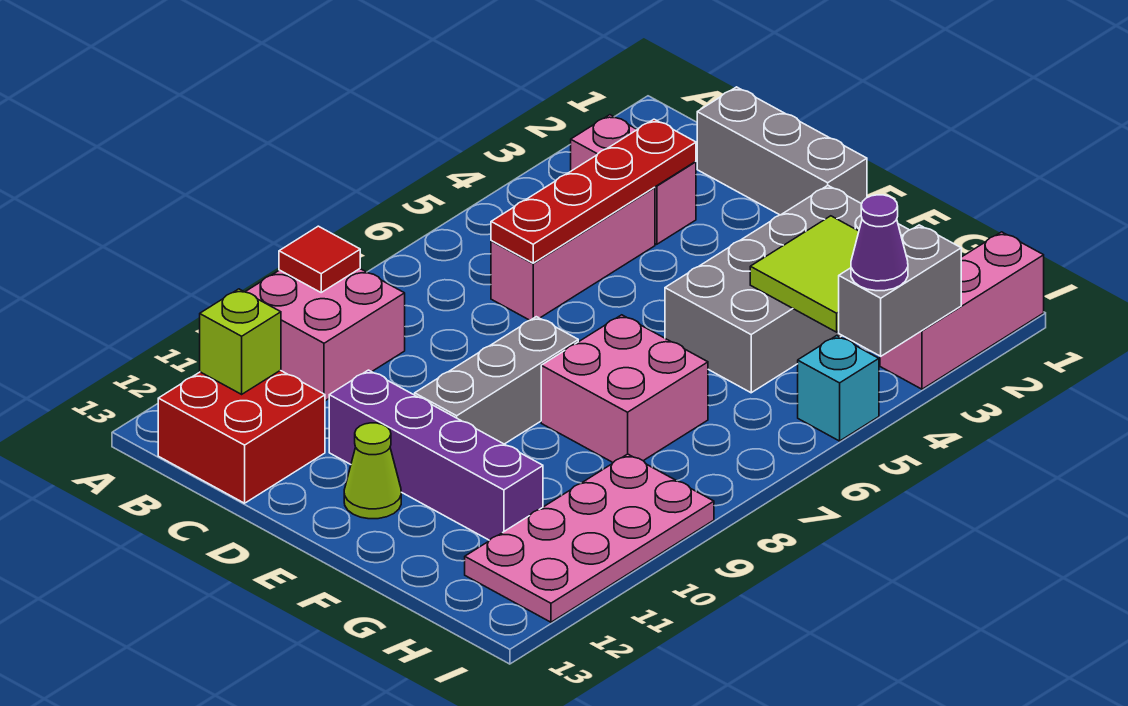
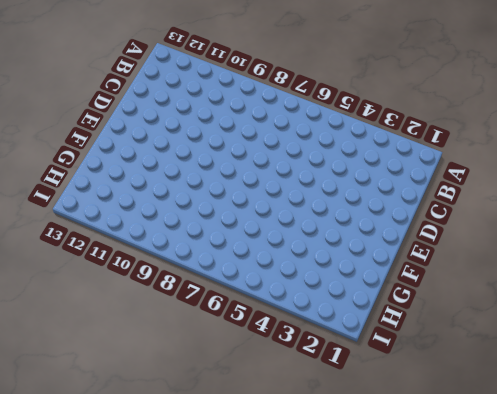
none -> pink brick A9:B10 level 1
none -> pink brick B3:C3 level 1
none -> red brick B12:C13 level 1

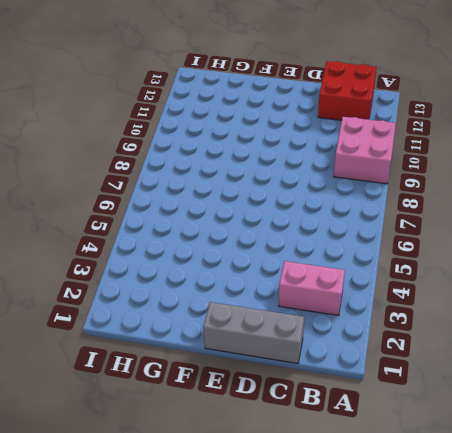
none -> pink brick C4:C6 level 1
none -> purple brick D11:G11 level 1
none -> grey brick E8:E10 level 1

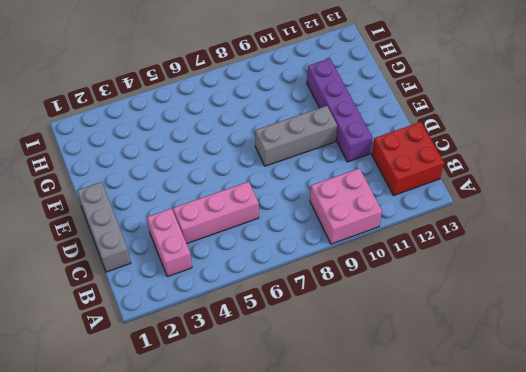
none -> lime cone E12 level 1
none -> grey brick F2:G5 level 1
none -> pink brick F7:G8 level 1

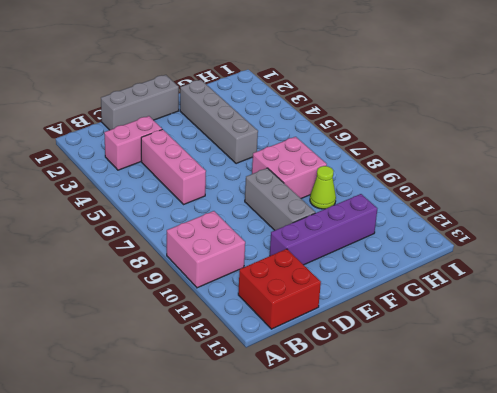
grey brick F2:F5 level 1 -> grey brick F2:G5 level 1
lime cone G9 level 1 -> lime cone E12 level 1
none -> pink plate H9:I12 level 1
none -> pink brick I1:I3 level 1
none -> cyan brick I5 level 1

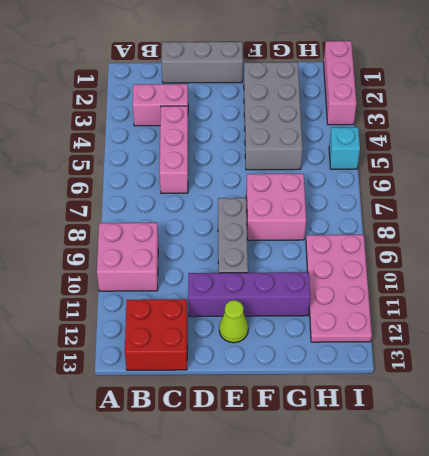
none -> red tile A9 level 2
none -> lime brick B12 level 2
none -> red plate C3:C6 level 2

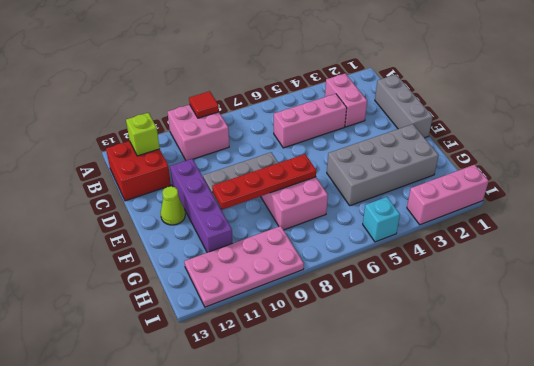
red plate F7:F10 level 2 -> red plate C3:C6 level 2
none -> lime tile G3:H4 level 2
none -> grey brick I3:I4 level 2
none -> purple cone I4 level 3

